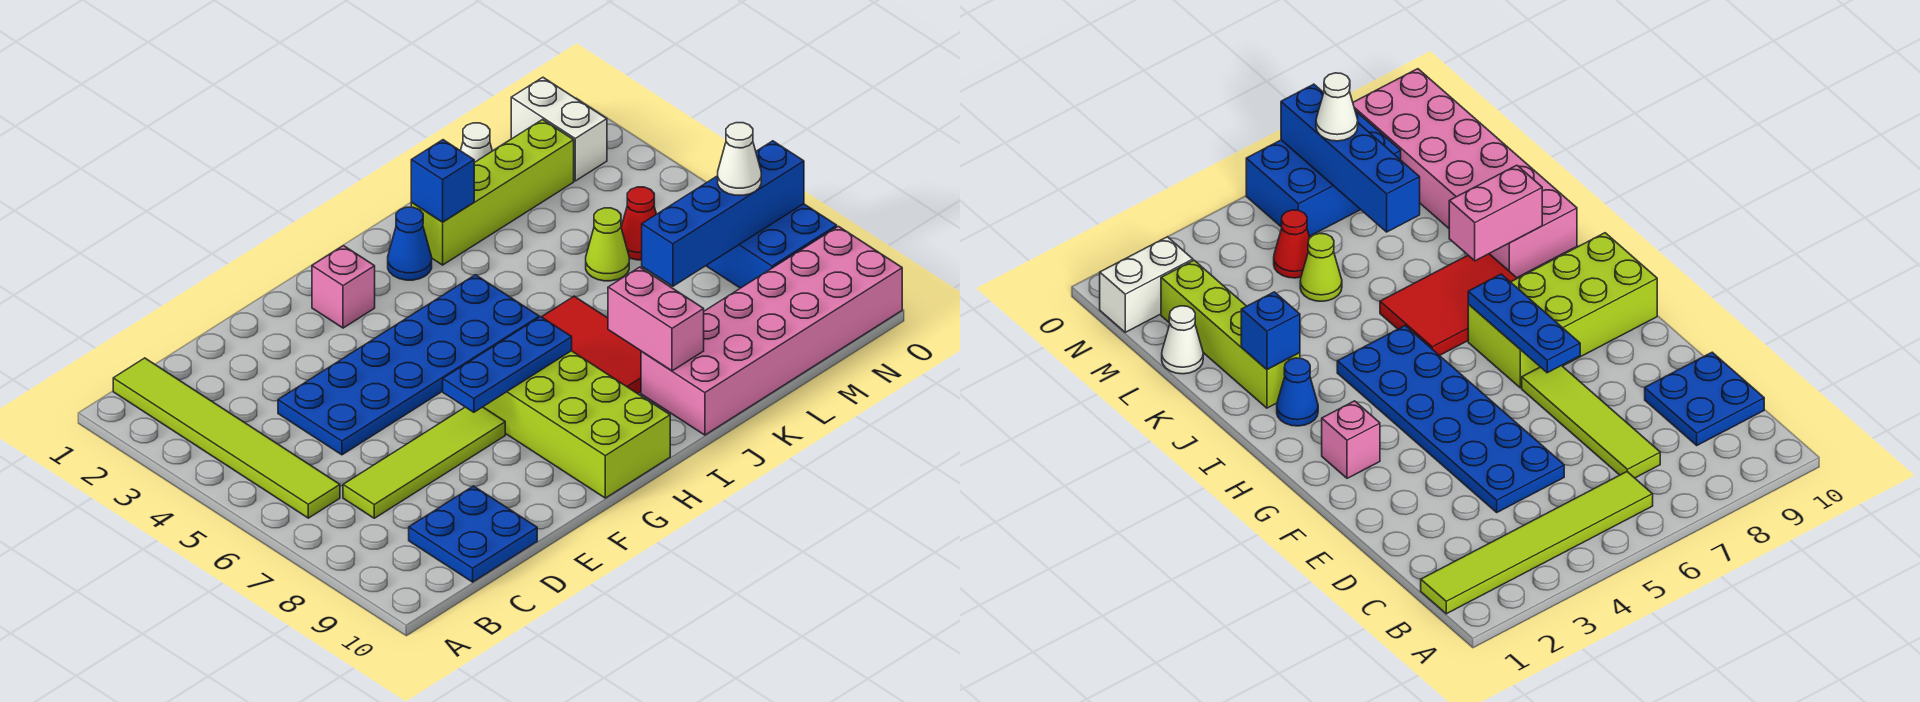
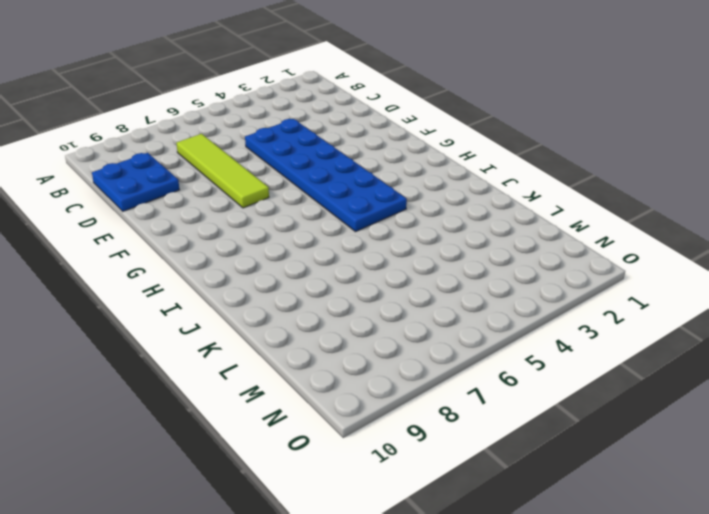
none -> lime tile B1:B6 level 1
none -> pink brick G2 level 1
none -> lime brick G7:H10 level 1

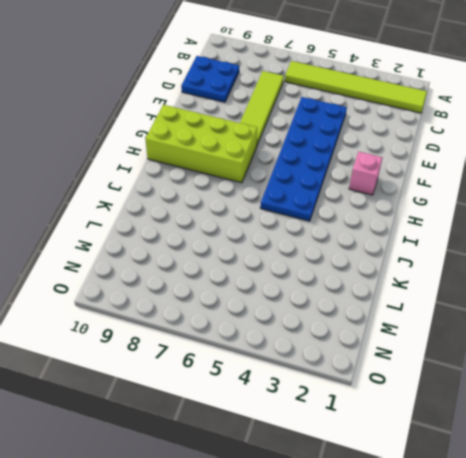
none -> blue cone I2 level 1
none -> red tile I6:J8 level 1
none -> lime brick J2:M2 level 1

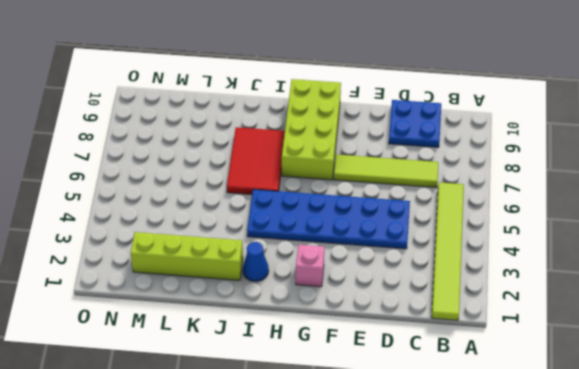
none -> pink brick J9:O10 level 1
none -> white cone L1 level 1
none -> lime cone L5 level 1

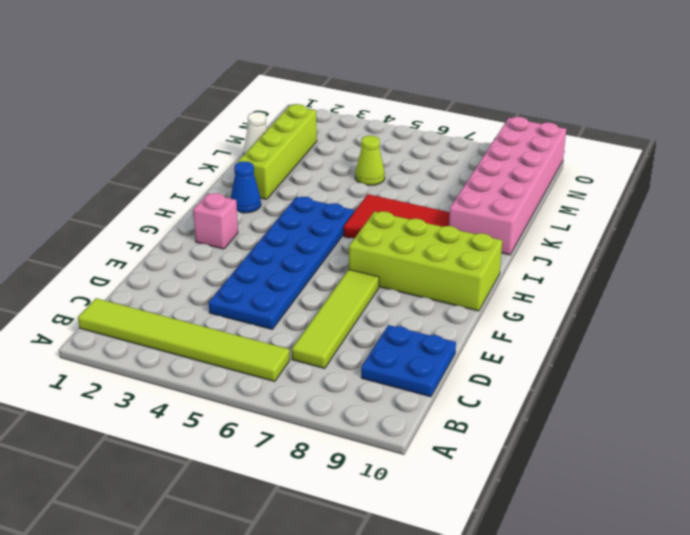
none -> red cone M5 level 1
none -> white brick N1:N2 level 1
none -> blue brick N6:O8 level 1

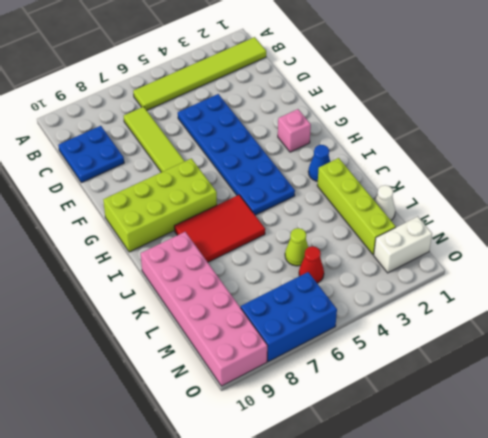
none -> blue plate F7:H7 level 2
none -> blue brick J2 level 2
none -> pink brick J8:J9 level 2

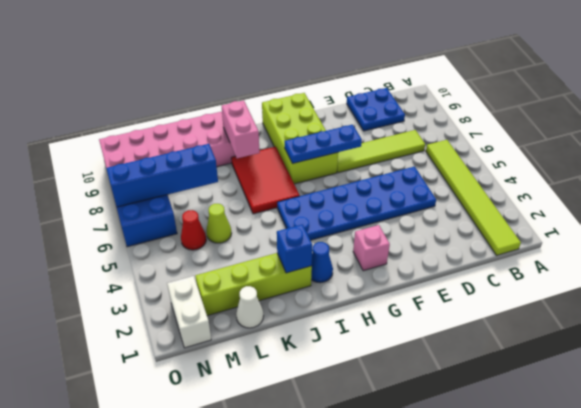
none -> white cone N7 level 3

